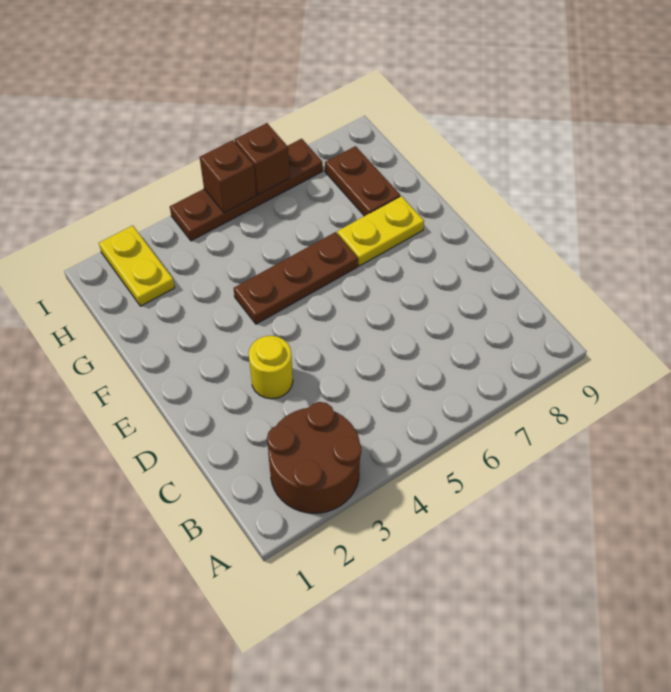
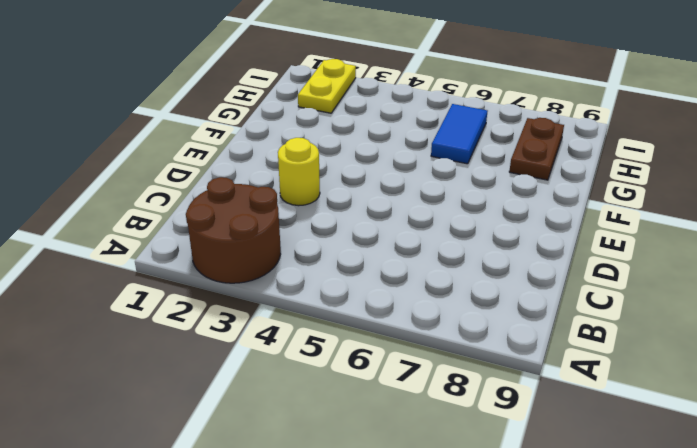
blue tile G6:H6 level 1 -> none
none -> brown plate F4:F6 level 1
none -> yellow plate F7:F8 level 1

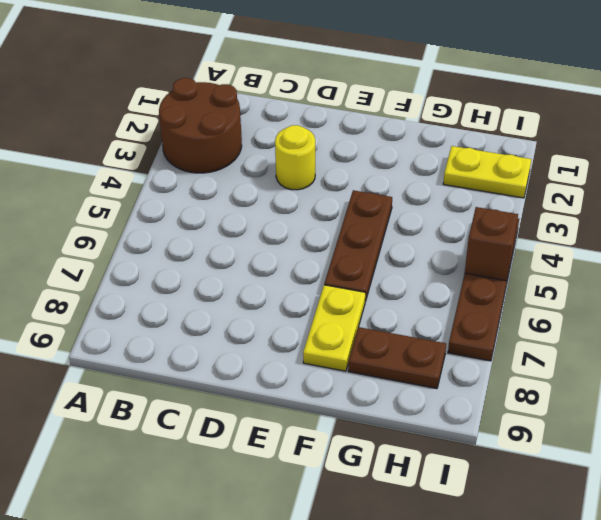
none -> brown brick I6 level 2

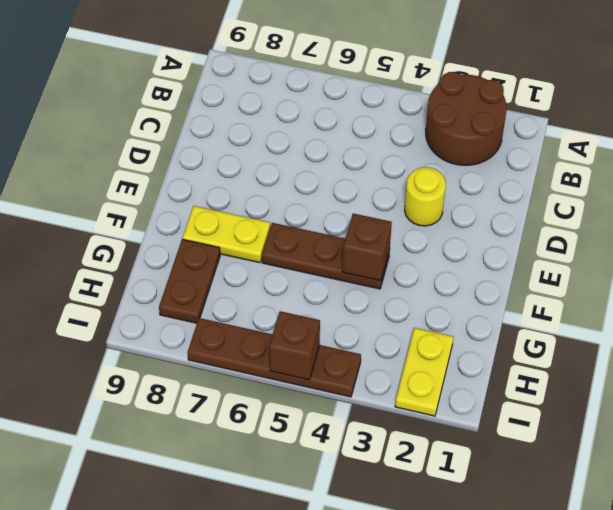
brown brick F4 level 2 -> brown brick I6 level 2

